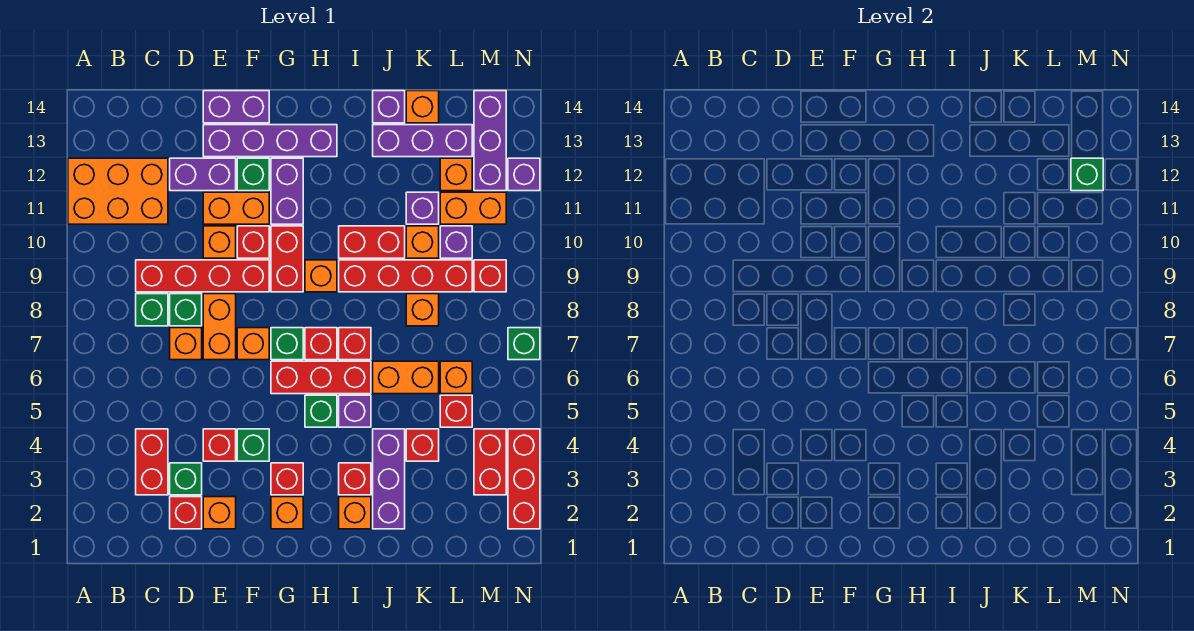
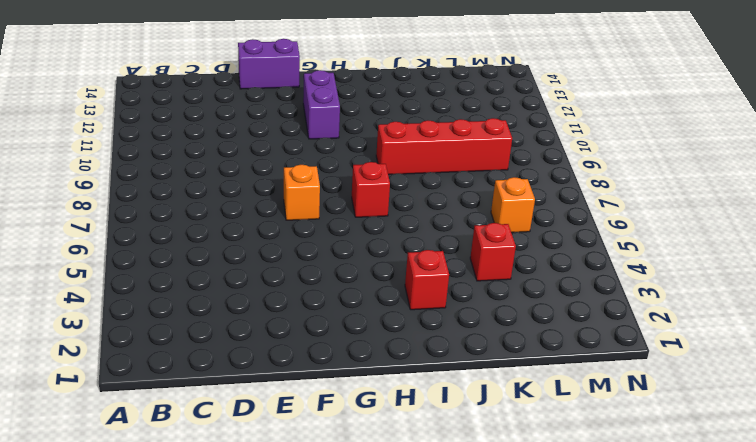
none -> orange brick A11:C12 level 1
none -> red brick C3:C4 level 1
none -> green brick C8 level 1
none -> red brick C9:F9 level 1

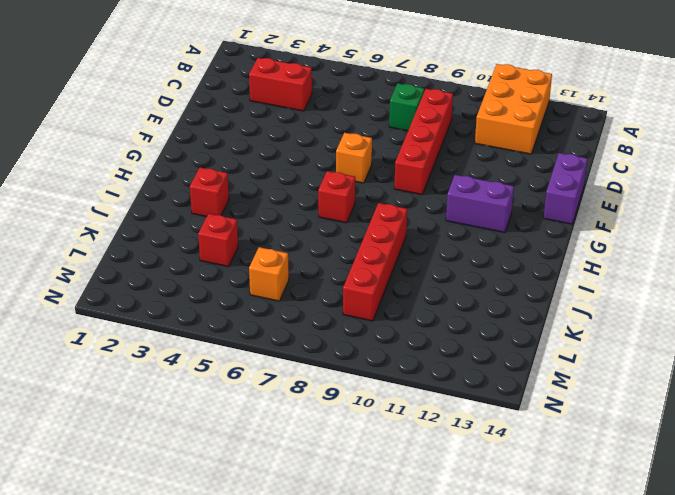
none -> red brick D2 level 1
none -> green brick D3 level 1
none -> orange brick D7 level 1
none -> green brick D8 level 1

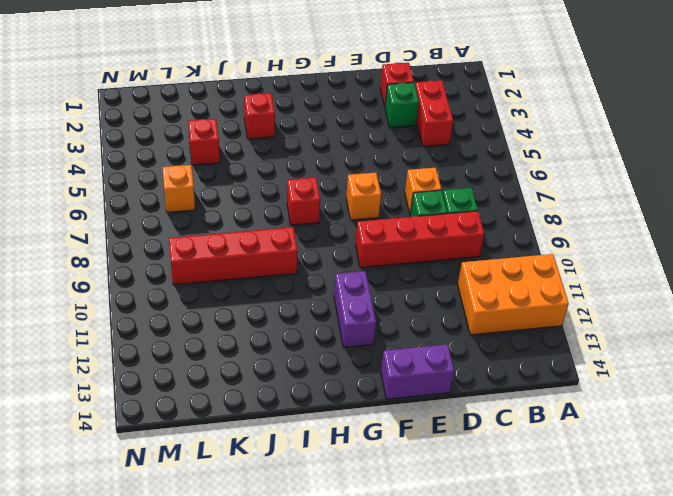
none -> purple brick D12:E12 level 1
none -> orange brick E2 level 1
none -> red brick E4 level 1
none -> orange brick E7:E8 level 1

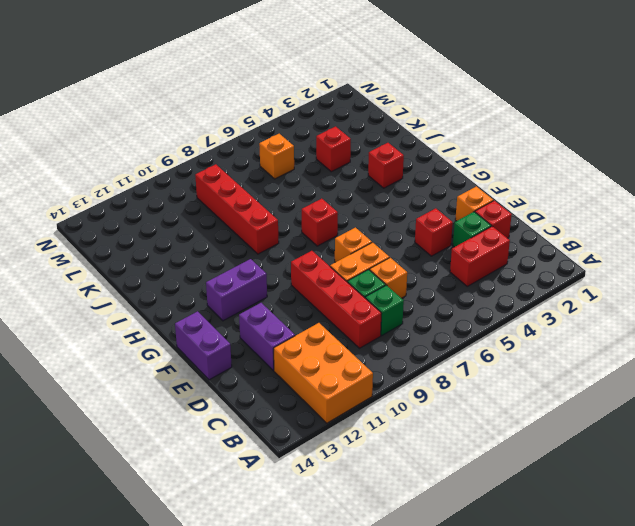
none -> orange brick E10 level 1
none -> orange brick E11:F11 level 1
none -> purple brick E13:H13 level 1
none -> green brick F4 level 1

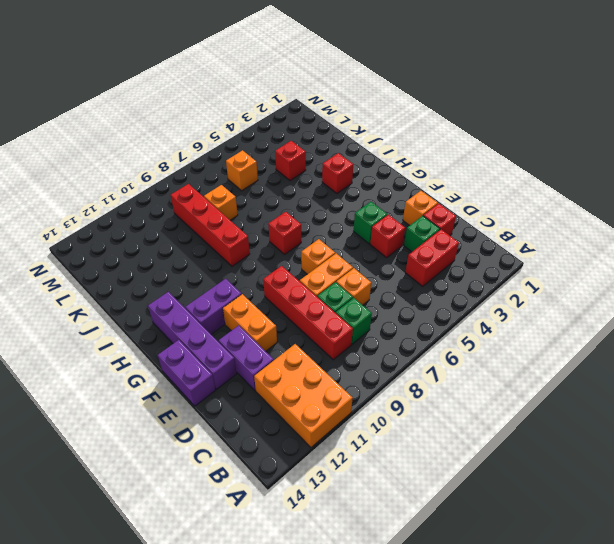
none -> orange brick E10 level 1
none -> red brick F10 level 1
none -> green brick F12 level 1
none -> orange brick G2 level 1

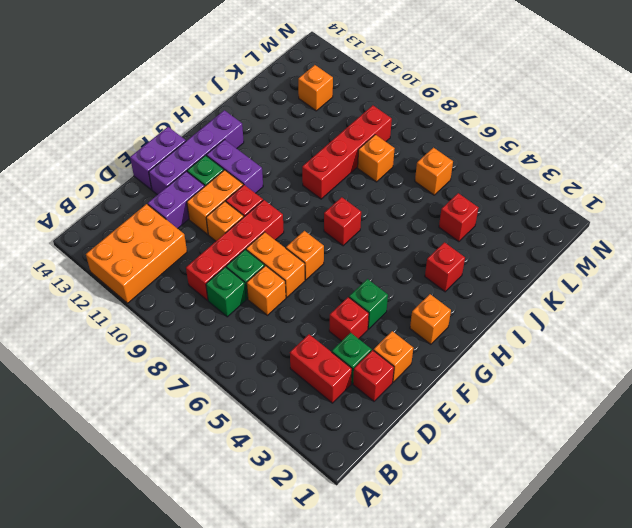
none -> red brick G3 level 1
none -> red brick G6:I6 level 1
none -> green brick G7 level 1
none -> red brick G9:G10 level 1

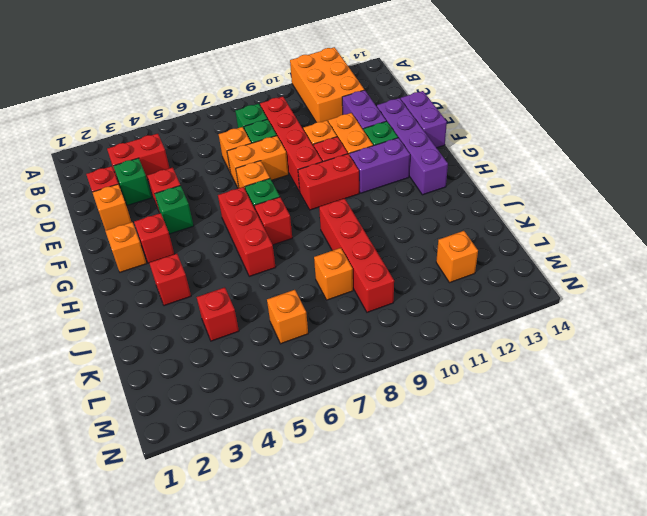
none -> green brick H5 level 1
none -> orange brick H9 level 1
none -> orange brick I2 level 1
none -> purple brick I5 level 1

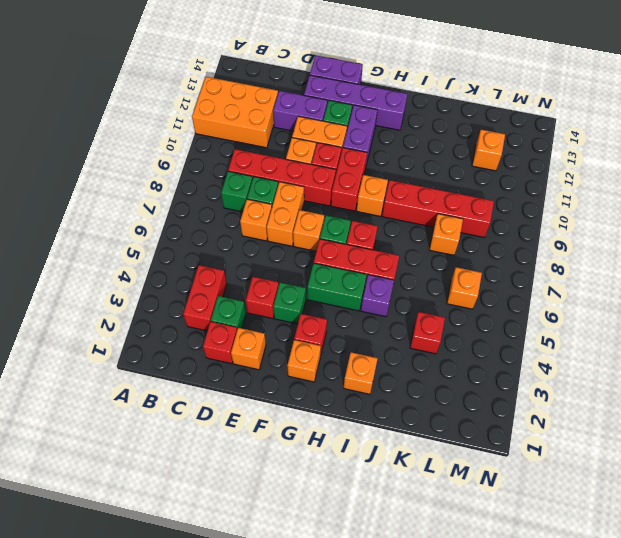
green brick G5:H5 level 1 -> green brick H5 level 1
none -> red brick I3 level 1
none -> red brick I7 level 1
none -> red brick I10:J10 level 1
none -> purple brick J2:J4 level 1

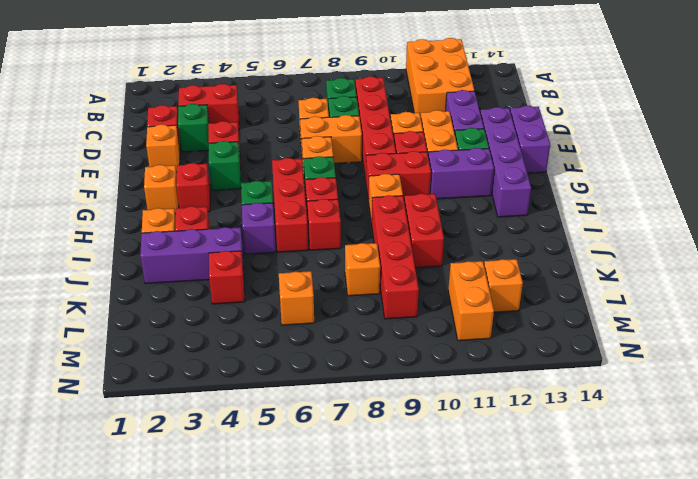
none -> orange brick J6:K6 level 1
none -> purple brick J13:L13 level 1
none -> purple brick J14 level 1
none -> orange brick K10 level 1

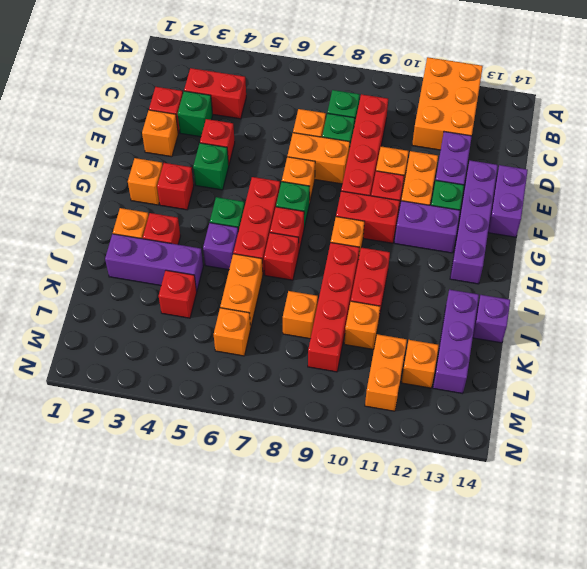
none -> purple brick K11 level 1
none -> orange brick K14 level 1
none -> red brick L5 level 1
none -> purple brick L10 level 1

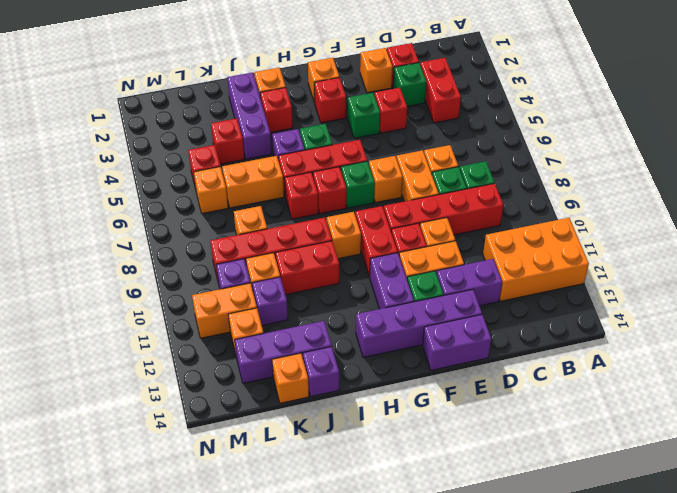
none -> red brick M3:M4 level 1
none -> red brick M9 level 1
none -> purple brick M12:M14 level 1
none -> red brick N2:N4 level 1

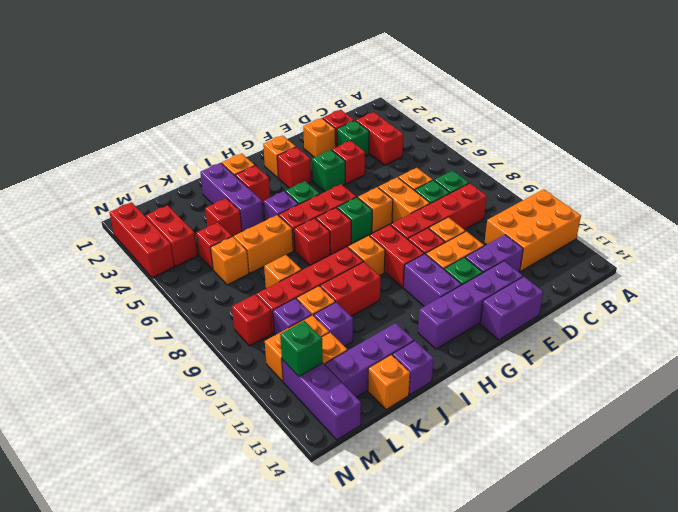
none -> green brick N7 level 1
none -> purple brick N12 level 1

